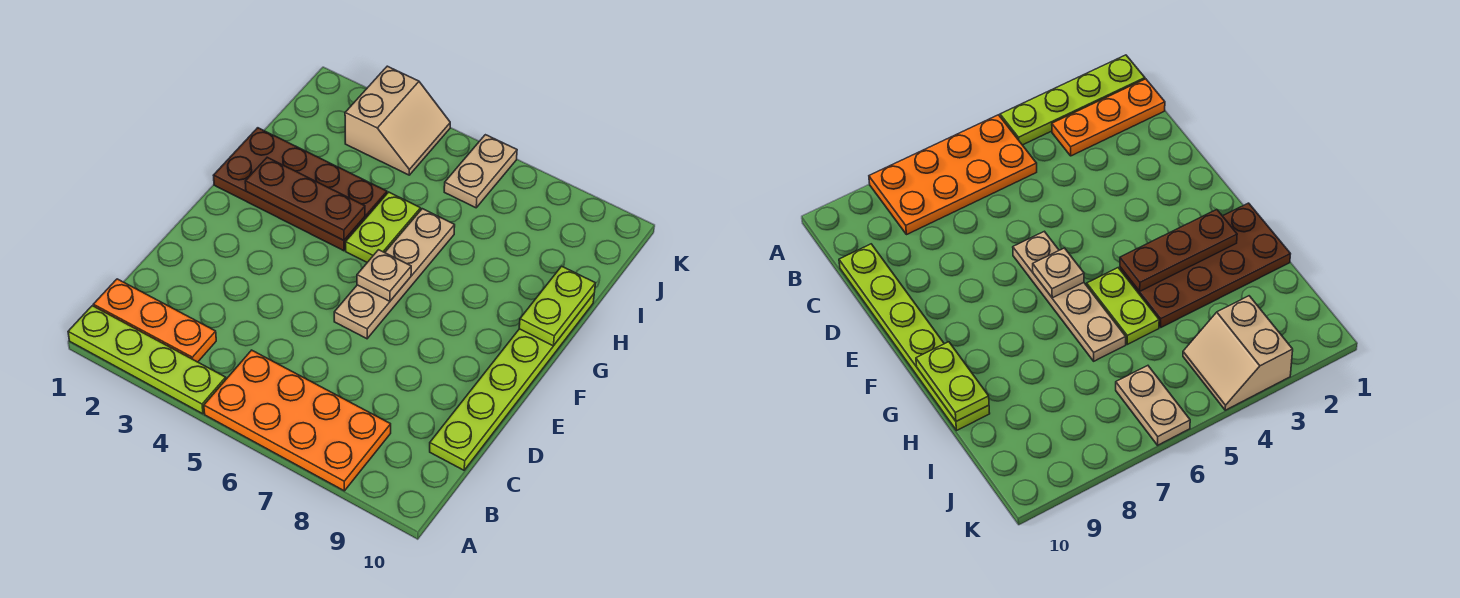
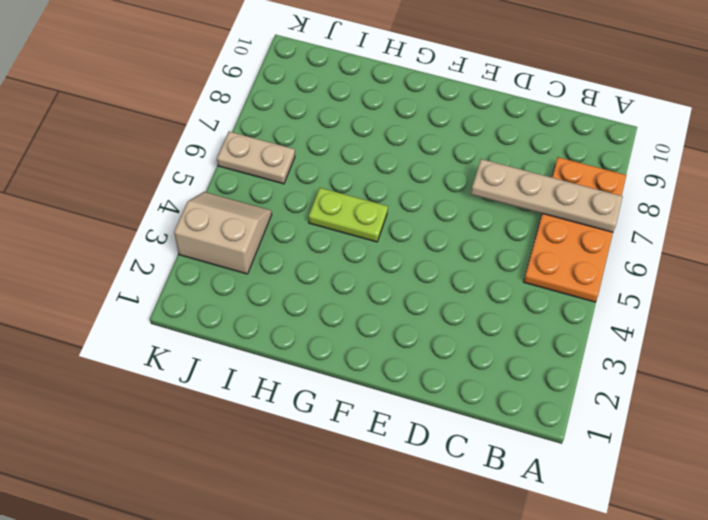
tan plate A7:D7 level 2 -> tan plate E6:H6 level 1
none -> lime plate A1:A4 level 1
none -> orange plate B1:B3 level 1
none -> lime plate C10:H10 level 1

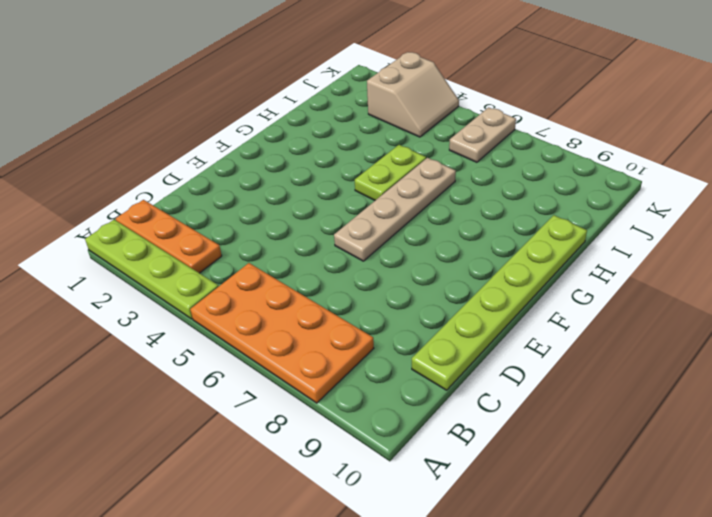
none -> brown plate G1:H4 level 1
none -> tan plate F6 level 2
none -> brown plate G2:G4 level 2

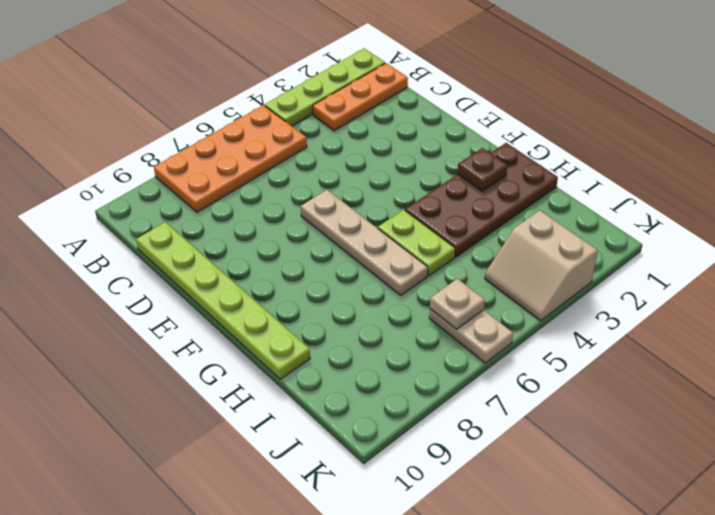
brown plate G2 level 2 -> brown plate G2:G4 level 2
tan plate J6 level 2 -> tan plate F6 level 2
none -> lime plate G10:H10 level 2

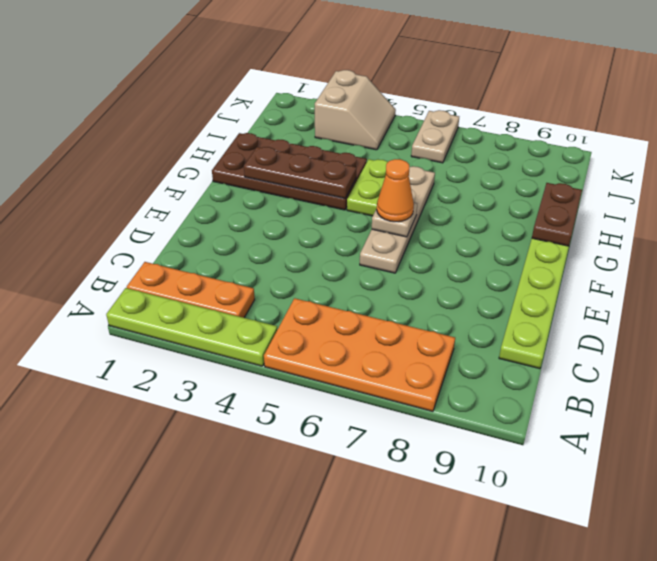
orange cone F6 level 3 -> none
brown plate G10:H10 level 2 -> lime plate G10:H10 level 2

